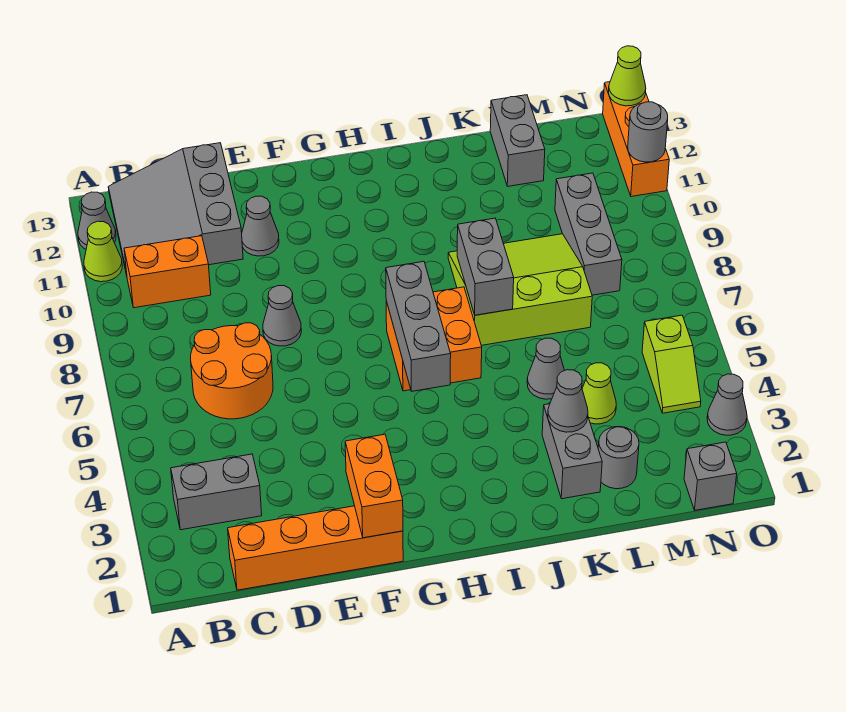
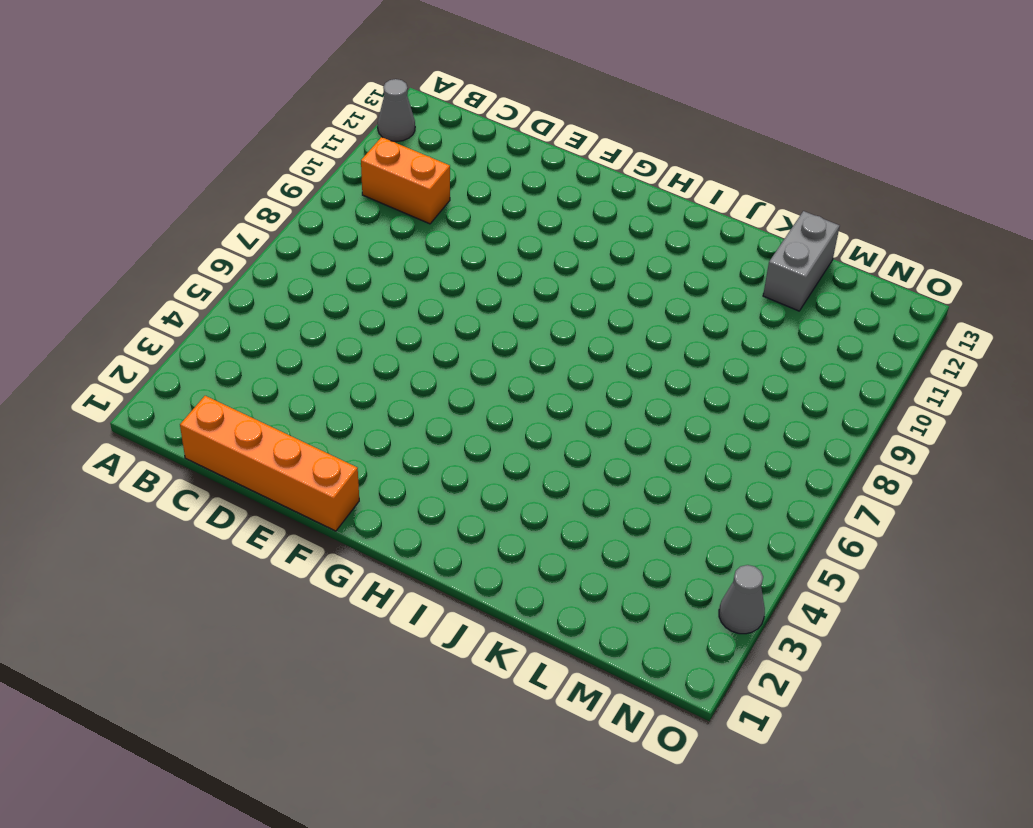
none -> lime cone A11 level 1
none -> grey brick B3:C3 level 1
none -> grey slope B11:D13 level 1 top D

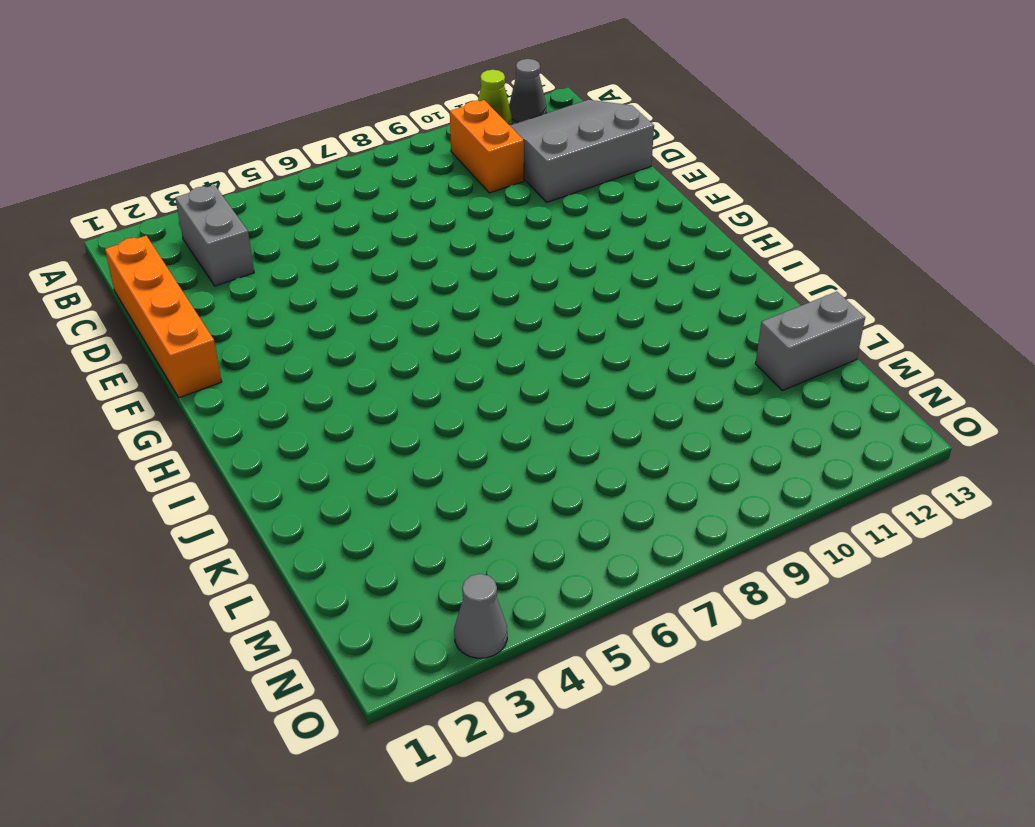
none -> orange round brick C6:D7 level 1
none -> grey cone E8 level 1
none -> grey cone E11 level 1

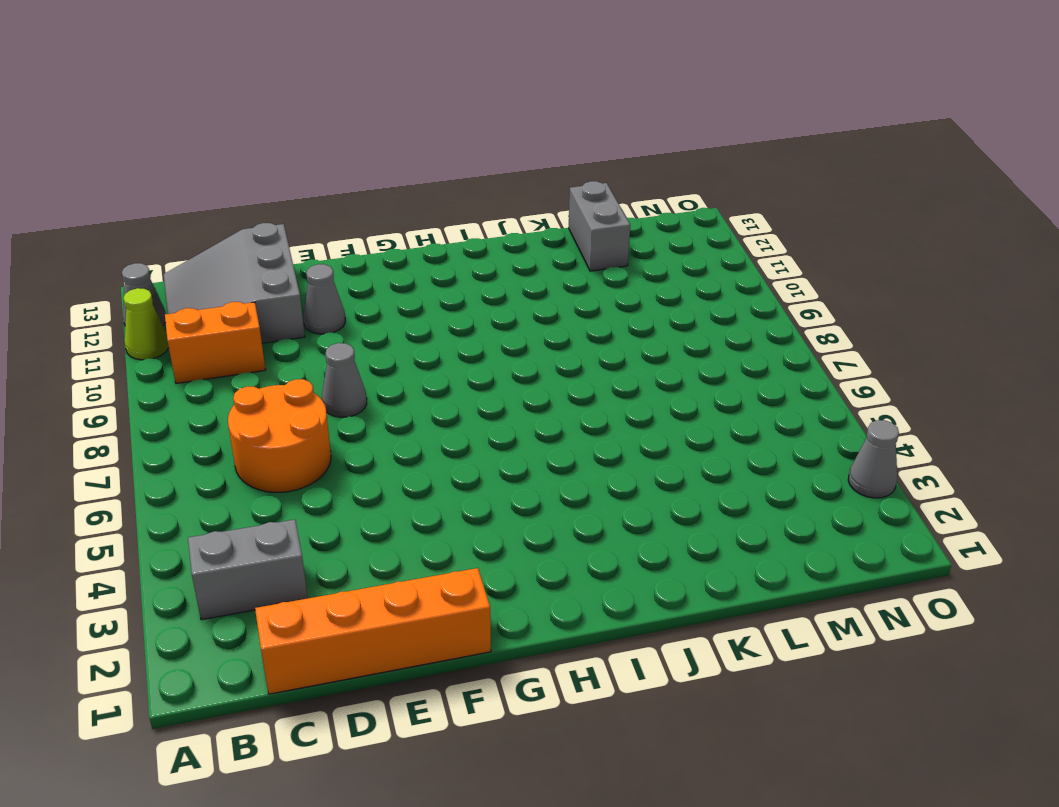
none -> orange brick H6:I7 level 1
none -> lime slope J7:L9 level 1 top 7
none -> grey brick K2:K3 level 1

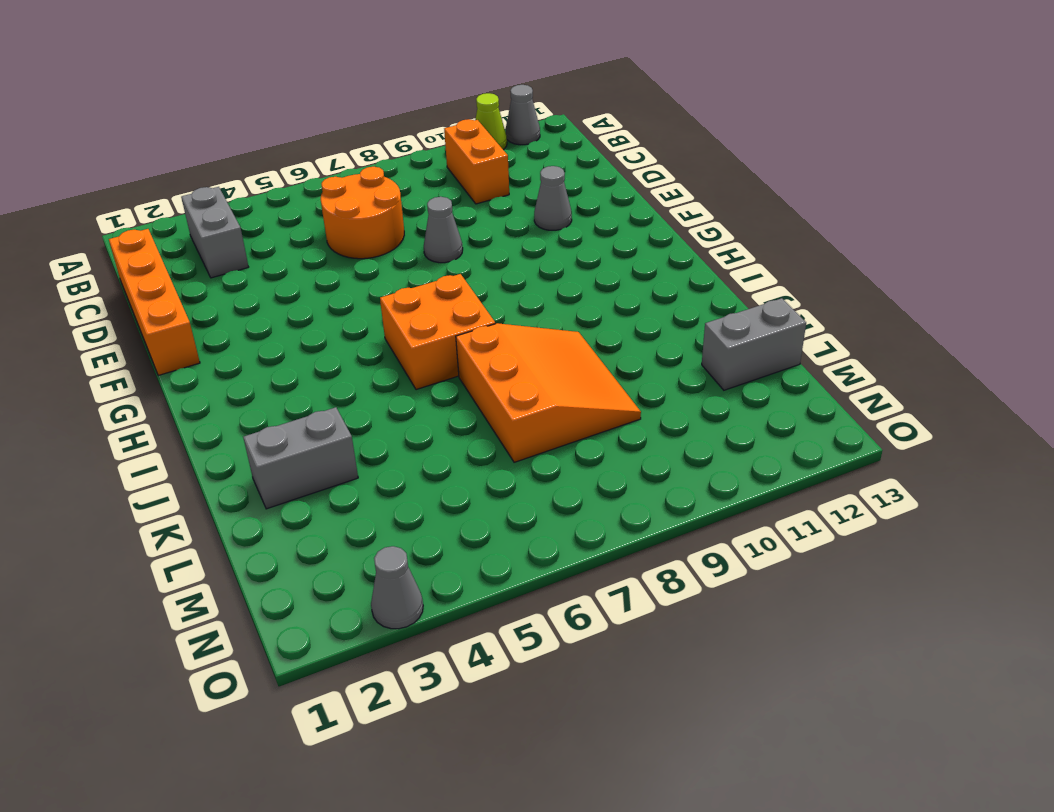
orange slope J7:L9 level 1 top 7 -> lime slope J7:L9 level 1 top 7
none -> grey slope B11:D13 level 1 top D
none -> grey cone K5 level 1
none -> grey round brick L2 level 1

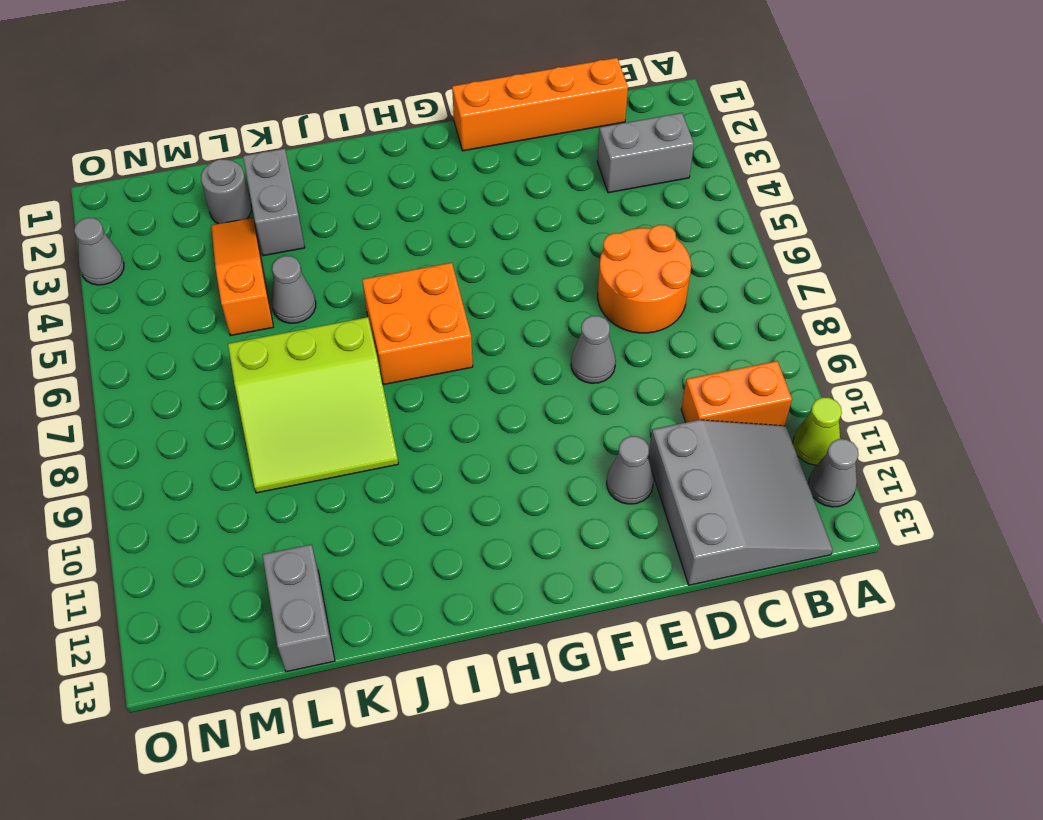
orange slope L3:L5 level 1 top 5 -> lime cone L4 level 1
none -> grey brick M8:M10 level 1
none -> grey brick N1 level 1
none -> lime slope N4:N5 level 1 top 5

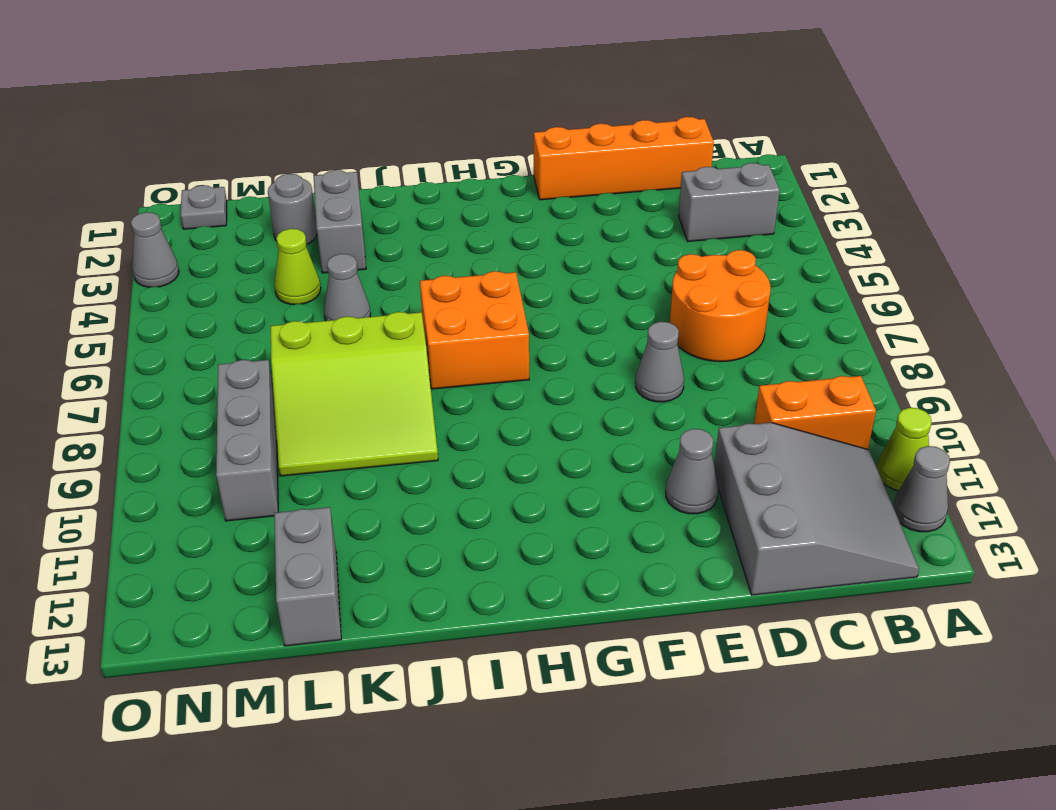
grey plate N1 level 1 -> grey brick N1 level 1
none -> lime slope N4:N5 level 1 top 5
none -> orange brick O11:O13 level 1
none -> orange brick F1:F2 level 2

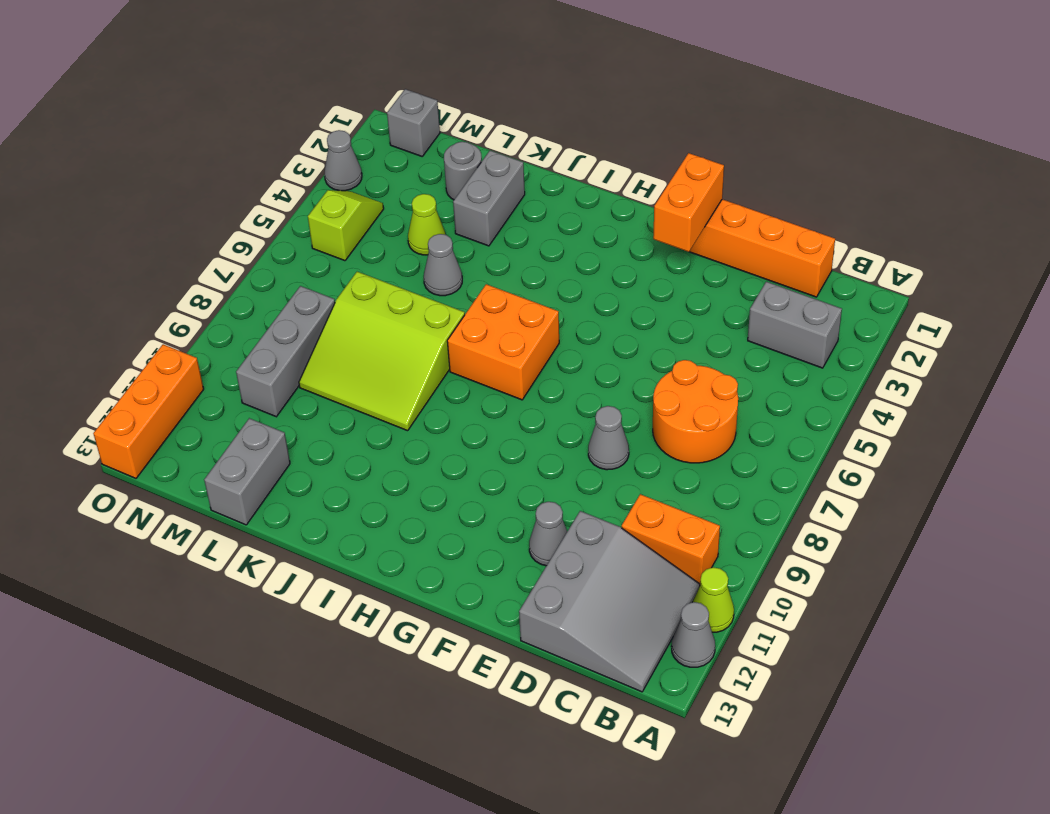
none -> grey brick H5:H7 level 2
none -> grey brick J7:J8 level 2
none -> grey cone K3 level 2

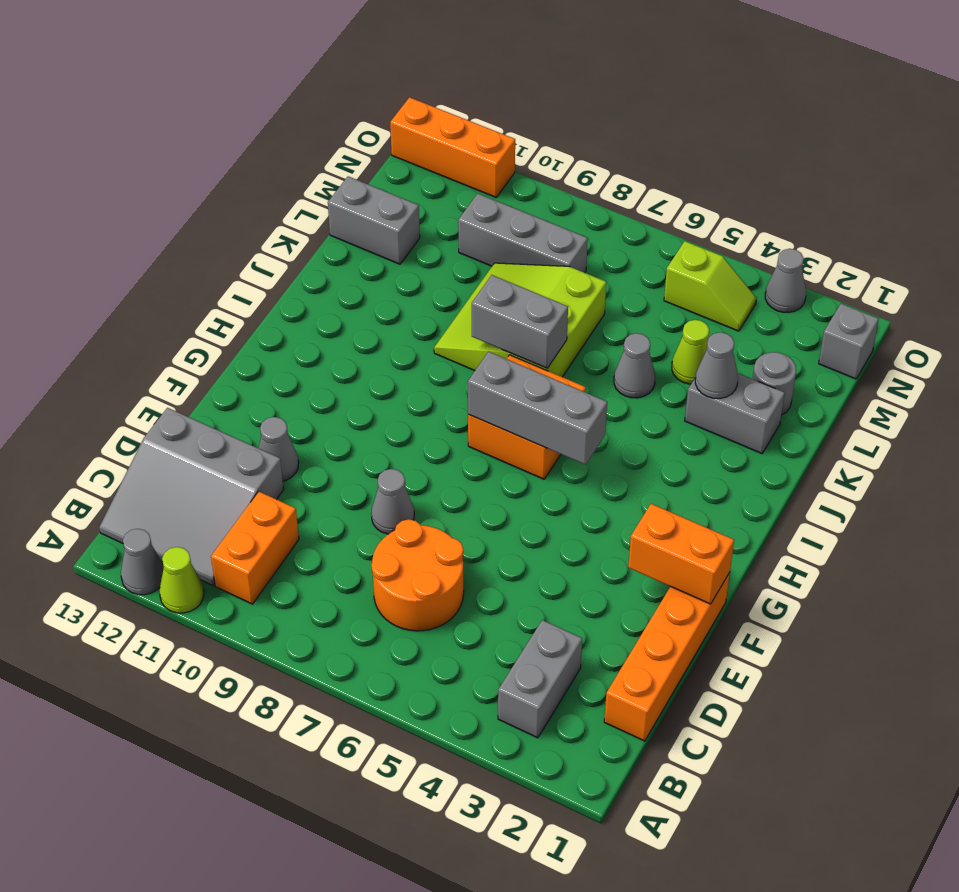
none -> grey round brick O11 level 2
none -> lime cone O13 level 2

